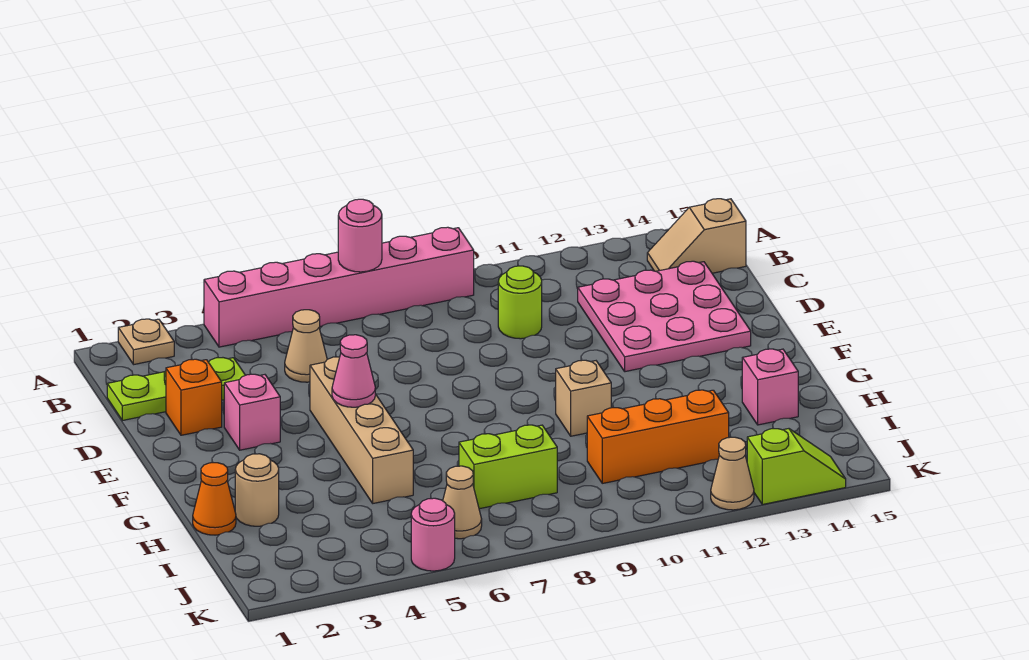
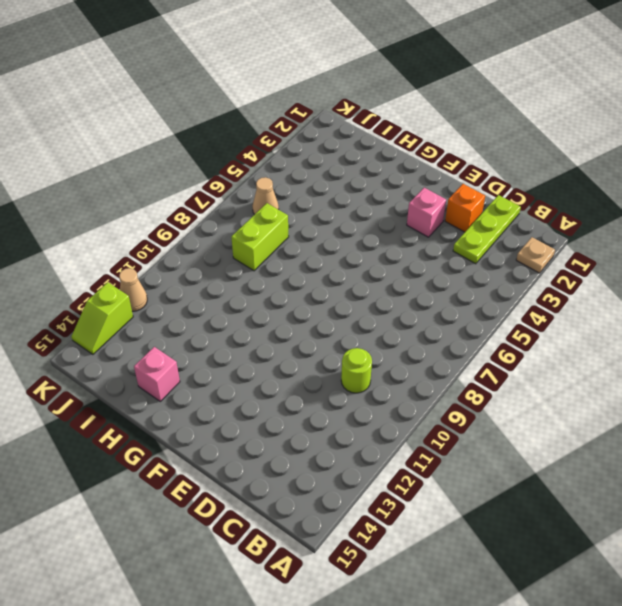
none -> pink brick A4:A9 level 1
none -> tan slope B14:B15 level 1 top 15
none -> tan cone C5 level 1

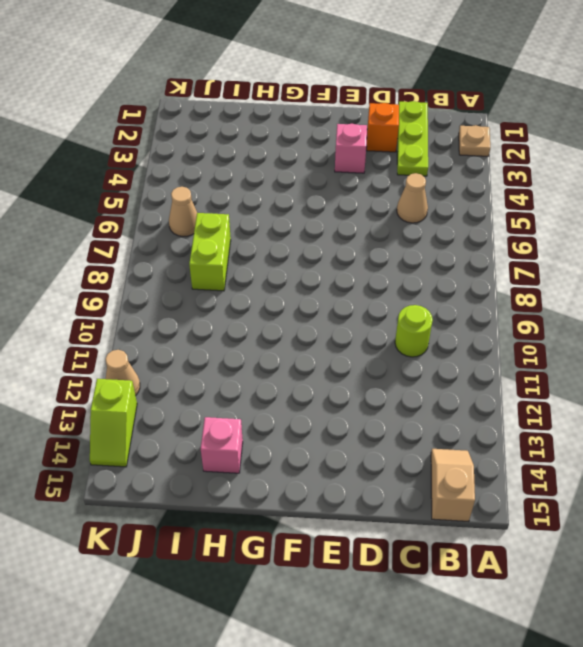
none -> pink brick A4:A9 level 1
none -> pink plate C12:E14 level 1
none -> tan brick E5:H5 level 1

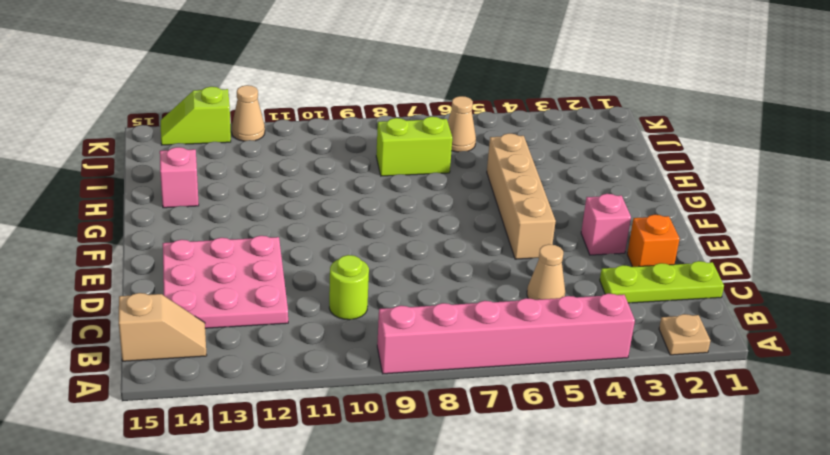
none -> tan brick G10 level 1
none -> orange cone H1 level 1
none -> tan round brick H2 level 1

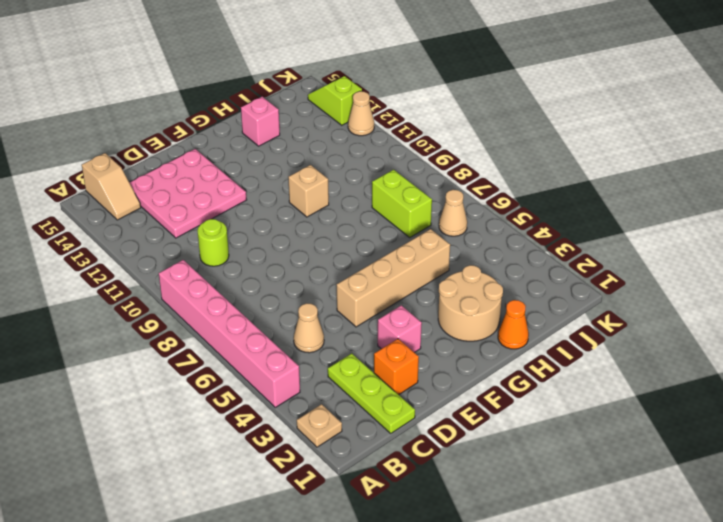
tan round brick G2:H3 level 1 -> tan round brick H2 level 1
none -> orange brick I10:I12 level 1
none -> pink round brick K5 level 1
none -> pink round brick A7 level 2

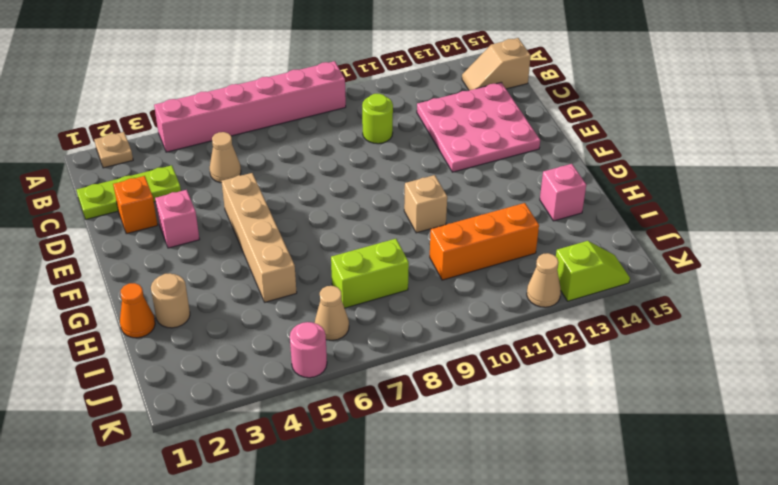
none -> pink round brick A7 level 2
none -> pink cone F5 level 2

